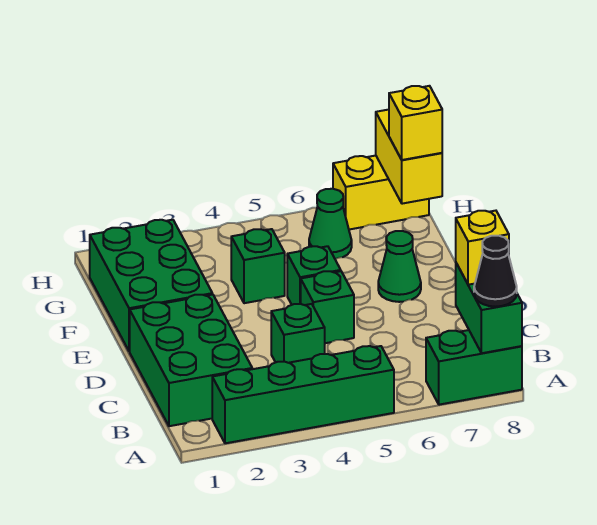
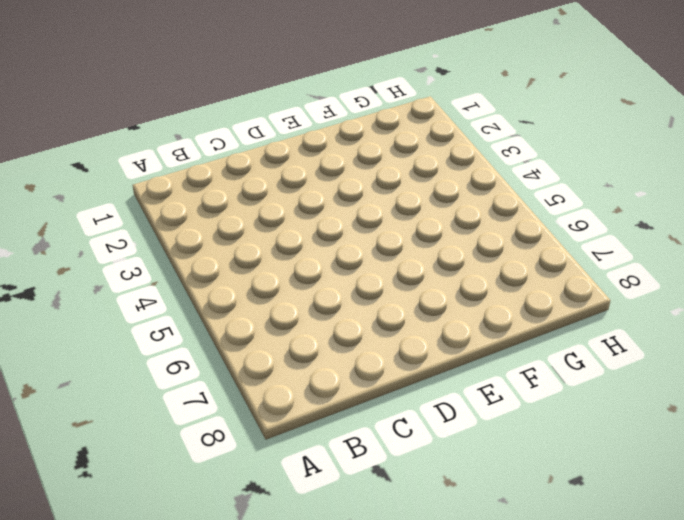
none -> green brick A2:A5 level 1
none -> green brick A7:A8 level 1
none -> green brick B1:D2 level 1

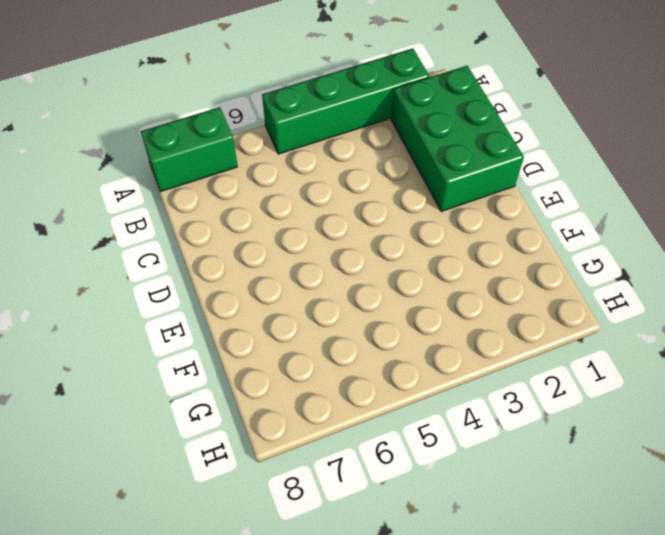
none -> green brick C4 level 1
none -> green brick D5 level 1
none -> green brick E1:G2 level 1

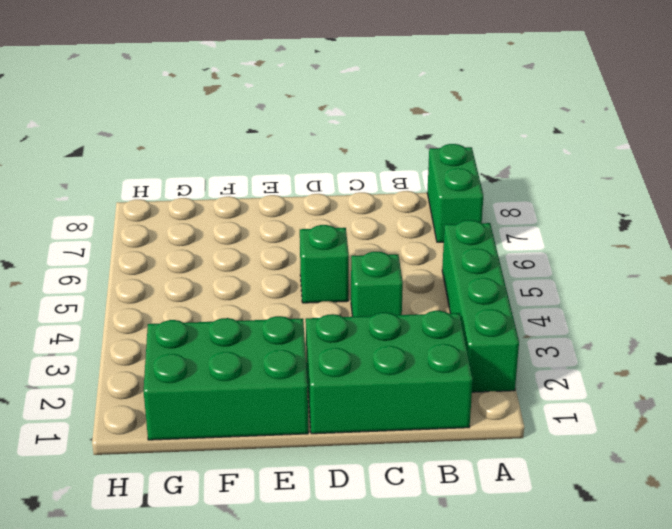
none -> green brick E5 level 1
none -> green cone E7 level 1
none -> green brick F4 level 1

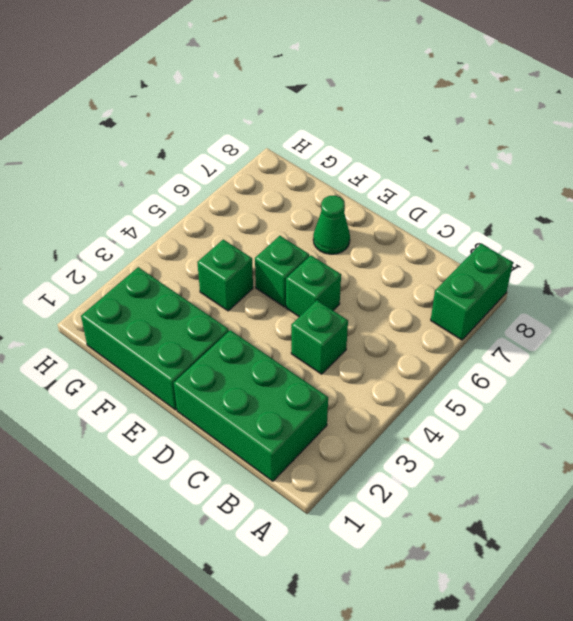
none -> green brick A2:A5 level 1
none -> green cone G6 level 1
none -> yellow brick H7:H8 level 1

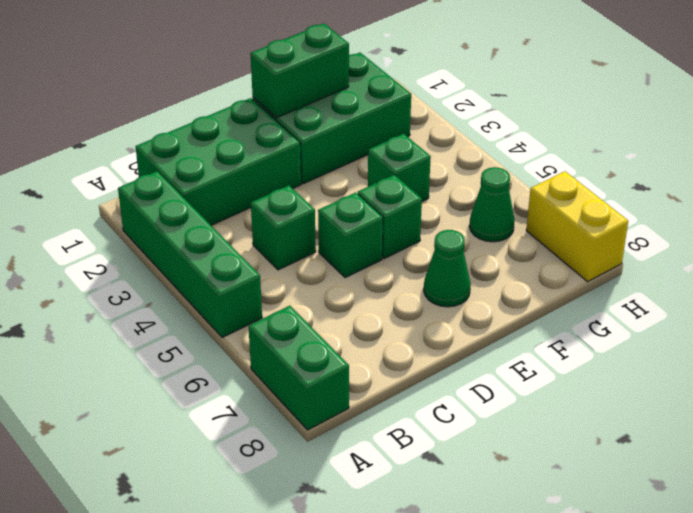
green brick E1:F1 level 2 -> green brick A8:B8 level 2
none -> yellow brick G8:H8 level 2
none -> black cone A8 level 3
none -> yellow brick B8 level 3

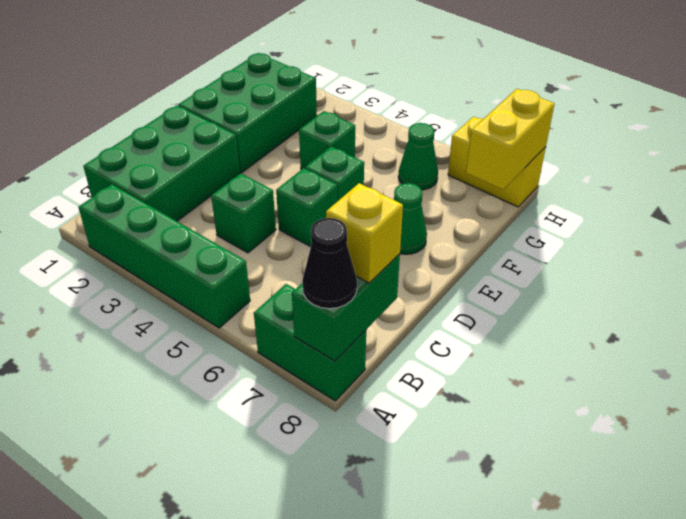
none -> yellow brick G8 level 3

